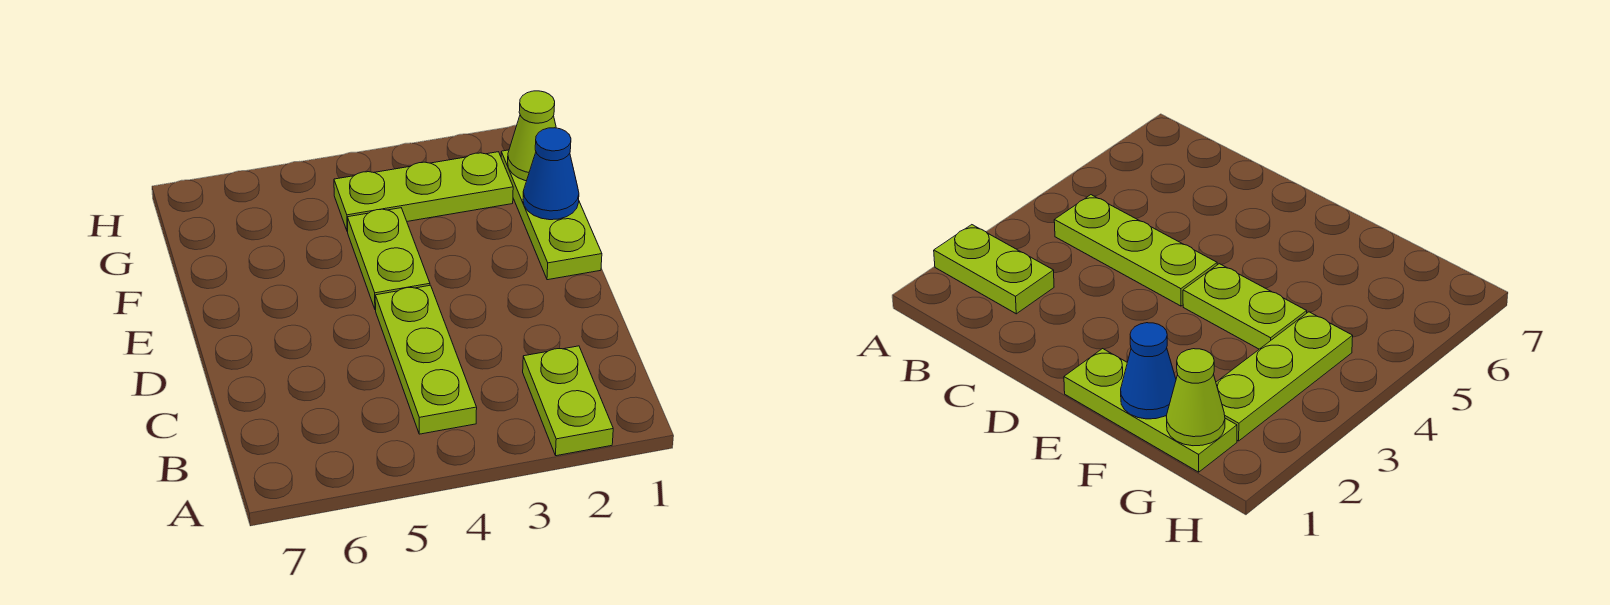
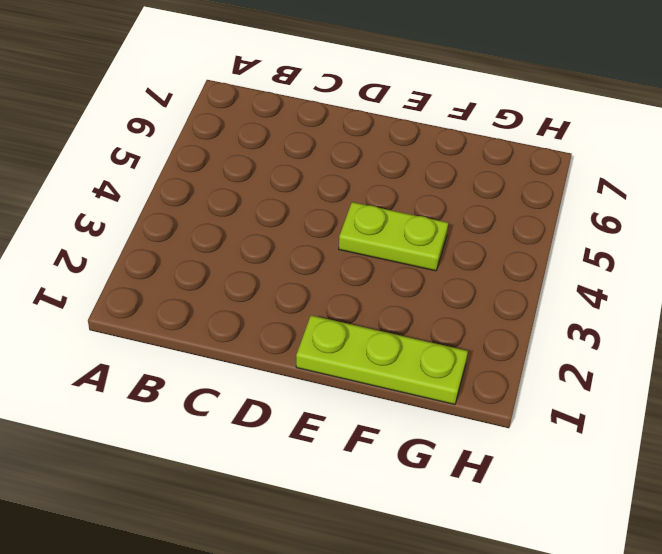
none -> lime plate A2:B2 level 1
none -> lime plate B4:D4 level 1

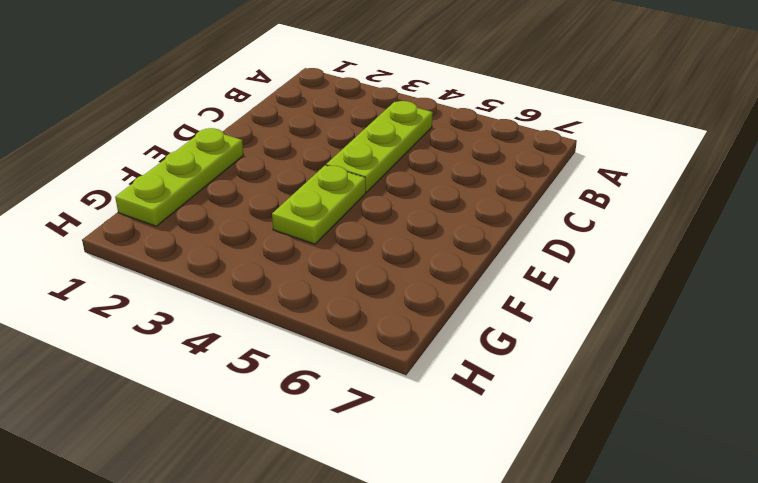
none -> lime plate A2:B2 level 1
none -> lime plate G2:G4 level 1

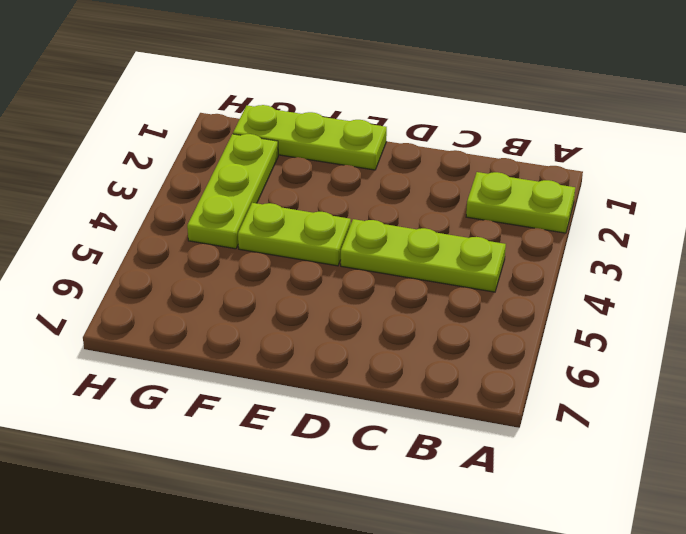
none -> blue cone F1 level 2
none -> lime cone G1 level 2

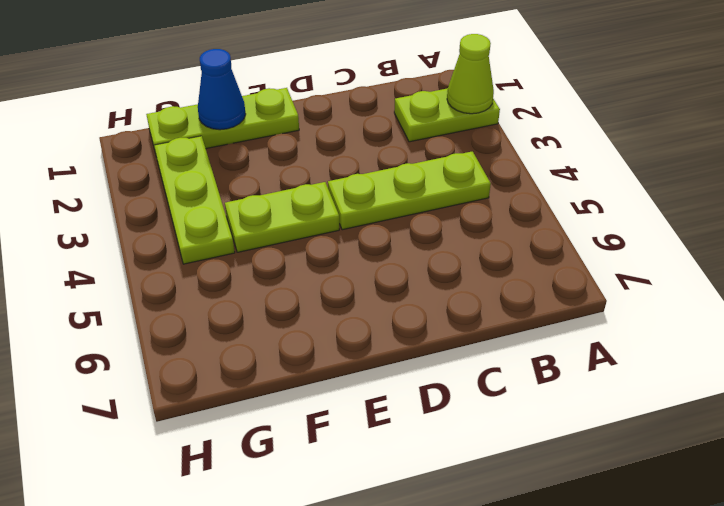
lime cone A2 level 2 -> lime cone G1 level 2

